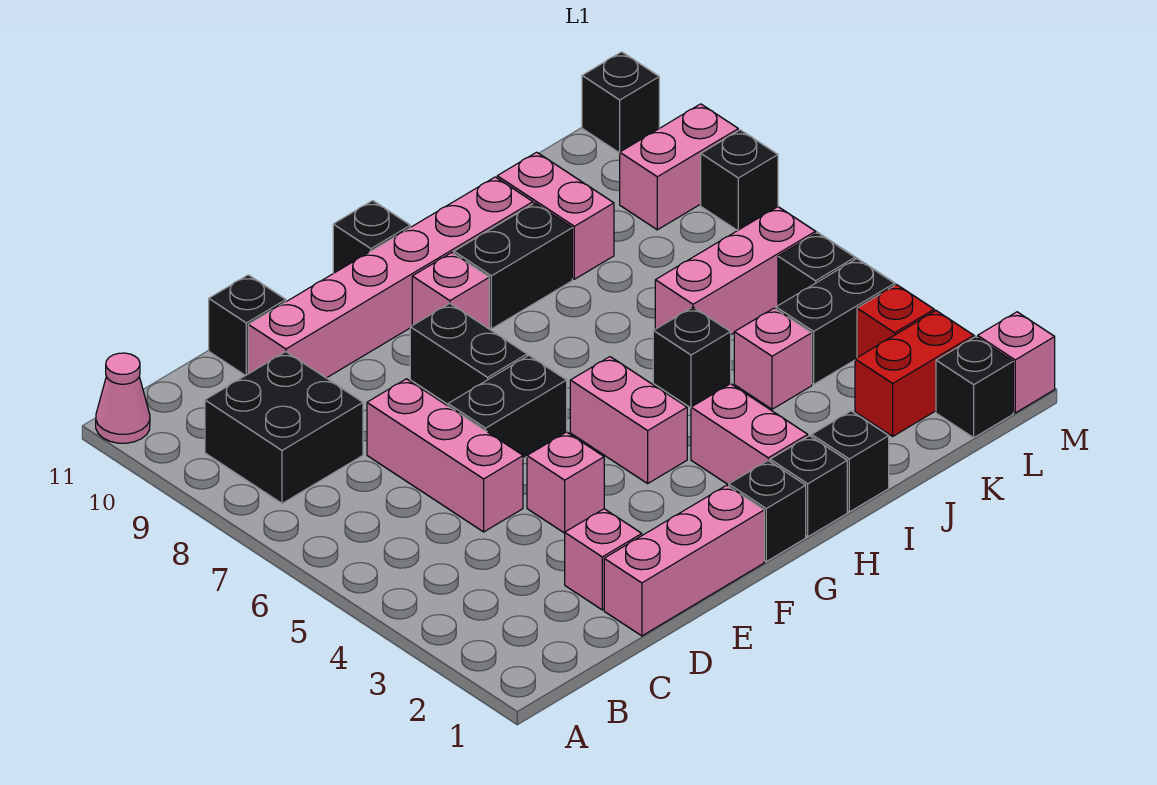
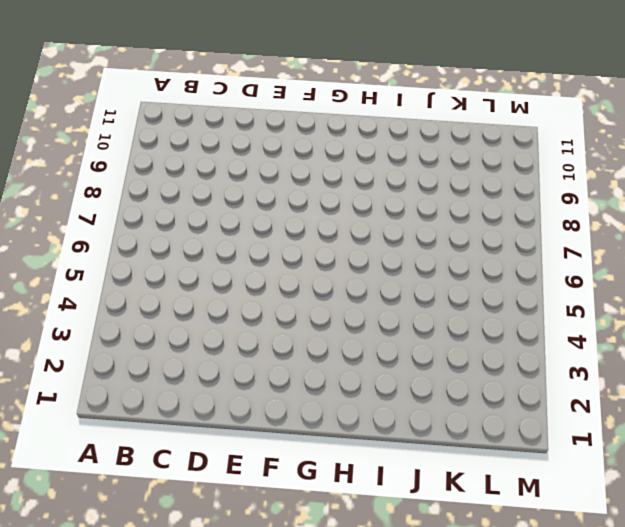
none -> pink cone A11 level 1
none -> black brick B8:C9 level 1
none -> pink brick D1:F1 level 1
none -> pink brick D2 level 1

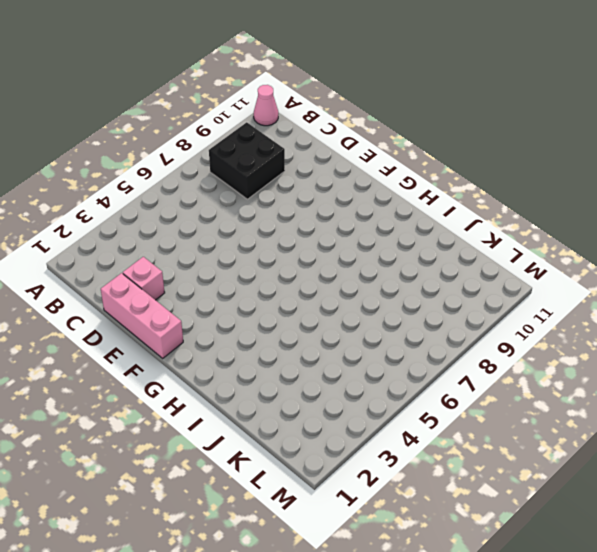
none -> pink brick D5:D7 level 1
none -> pink brick D10:I10 level 1
none -> black brick D11 level 1
none -> pink brick E4 level 1

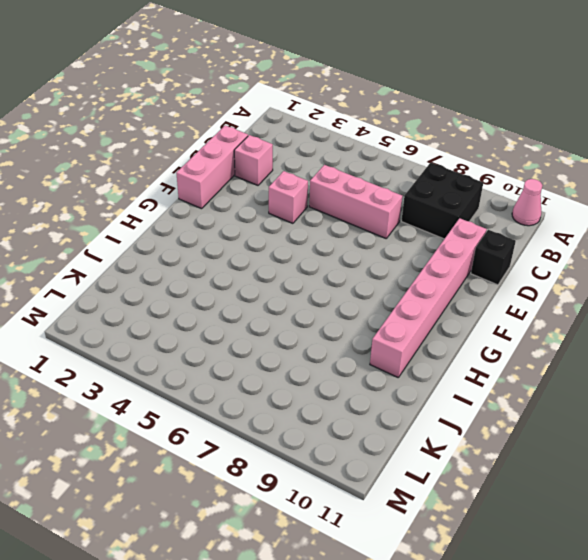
none -> black brick E6:F6 level 1
none -> black brick F7:F8 level 1
none -> black brick G1 level 1
none -> pink brick G4:G5 level 1

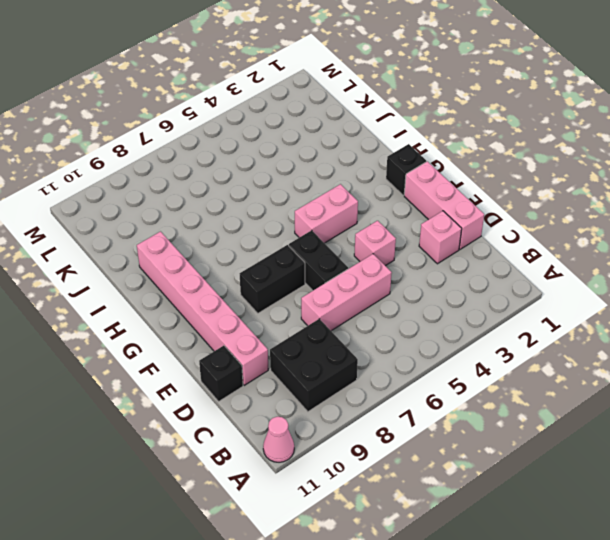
none -> pink brick G9 level 1
none -> black brick G11 level 1
none -> black brick H1 level 1
none -> pink brick H2:H3 level 1

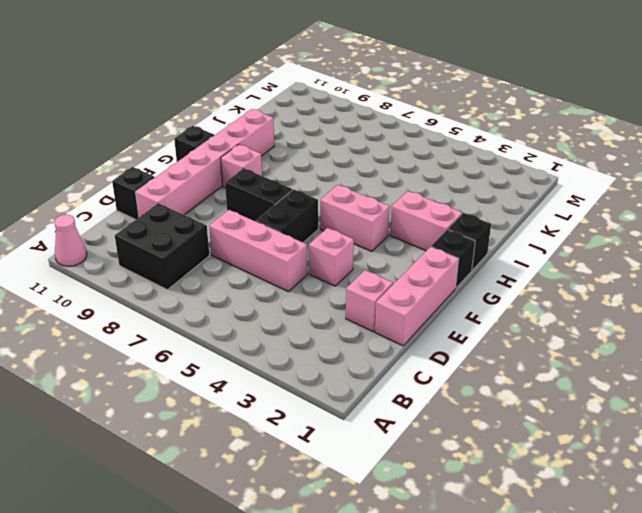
none -> black brick H9:I9 level 1
none -> black brick I1 level 1
none -> black brick I5 level 1
none -> pink brick J4 level 1

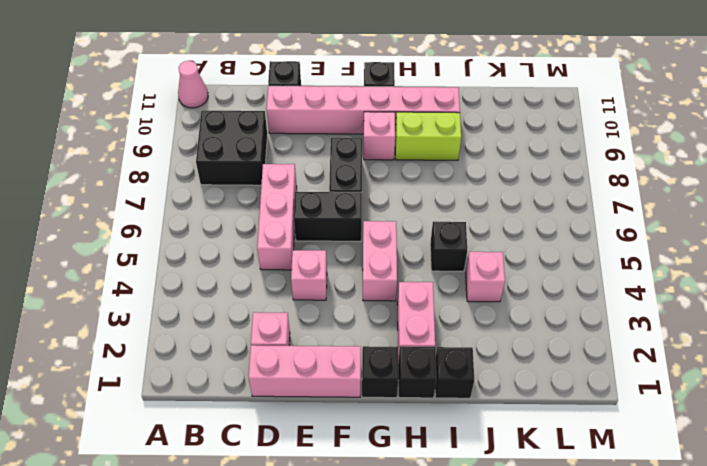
lime brick H9:I9 level 1 -> black brick H9:I9 level 1
none -> pink brick J6:L6 level 1
none -> pink brick J9:J10 level 1
none -> red brick K2:L2 level 1
none -> black brick K4:L4 level 1

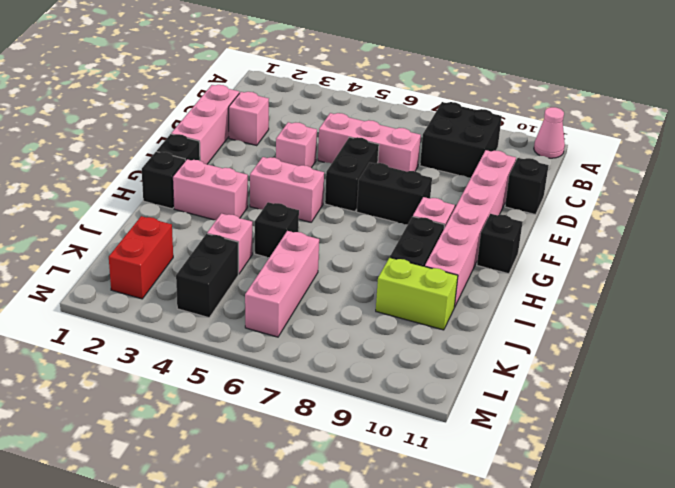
lime brick J9:J10 level 1 -> pink brick J9:J10 level 1
none -> black brick I1 level 1
none -> black brick L1 level 1
none -> red brick L3 level 1
none -> black brick L5 level 1

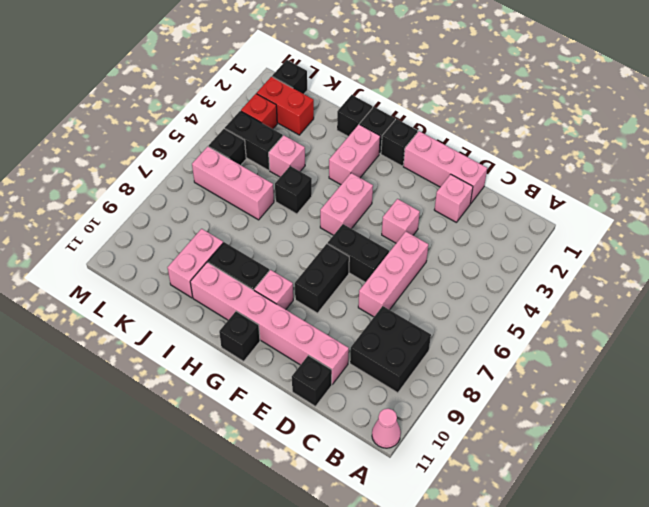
none -> pink brick L9:M9 level 1
none -> pink brick M1 level 1
none -> black brick M8 level 1
none -> black brick M11 level 1

